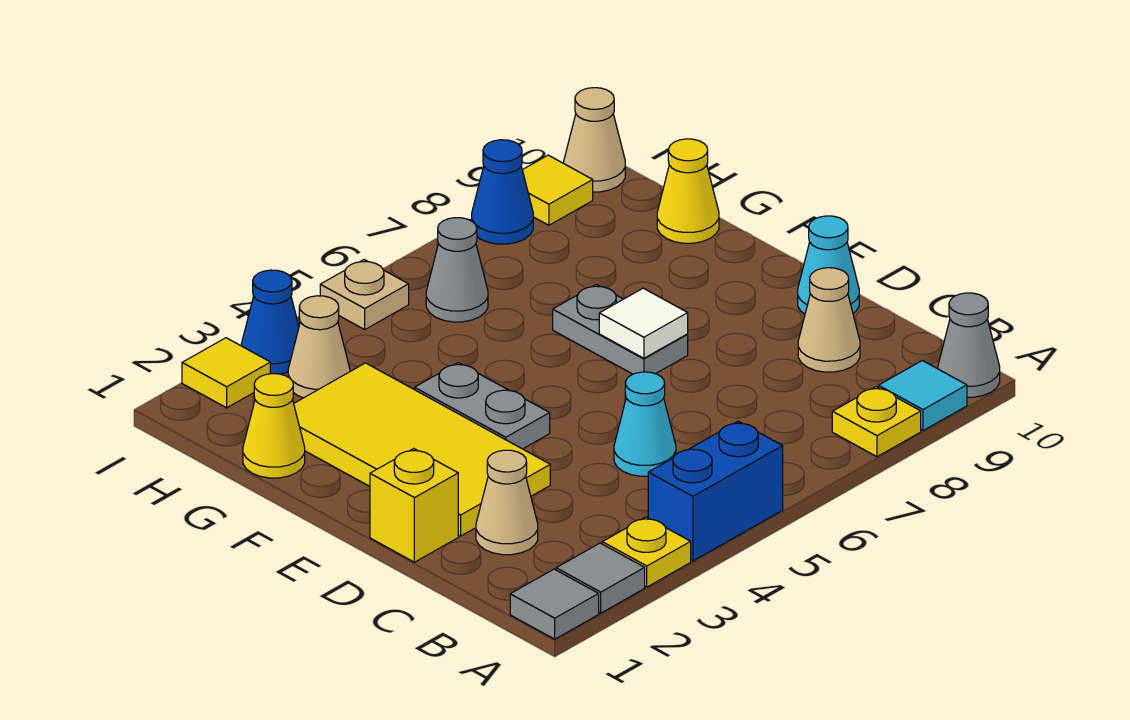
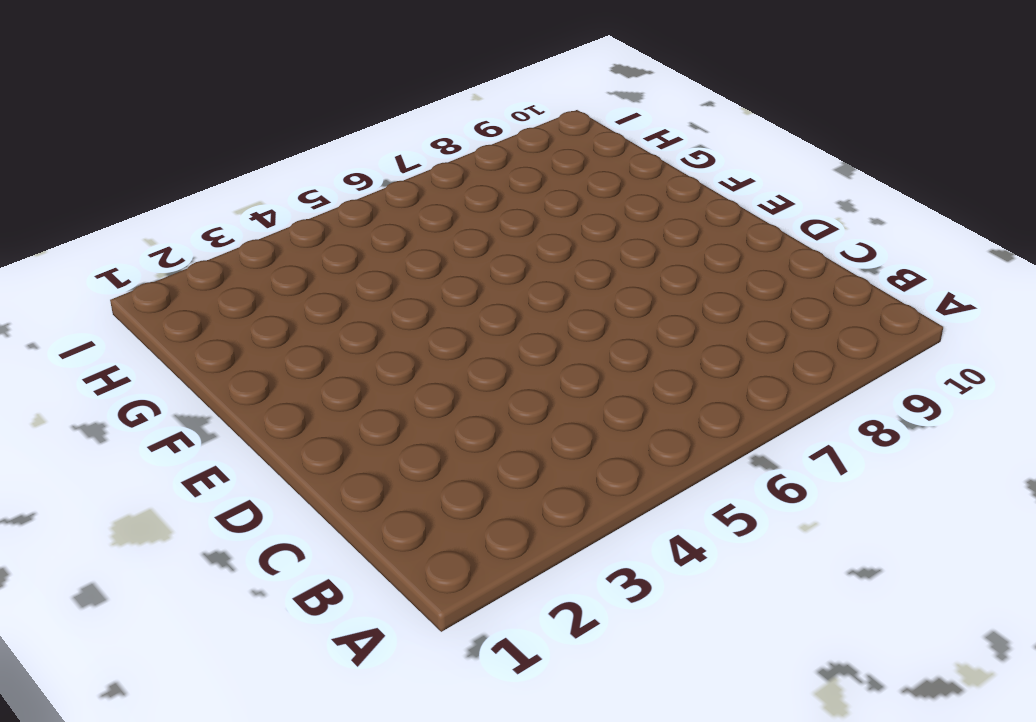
none -> grey tile A1 level 1
none -> grey tile A2 level 1
none -> yellow plate A3 level 1

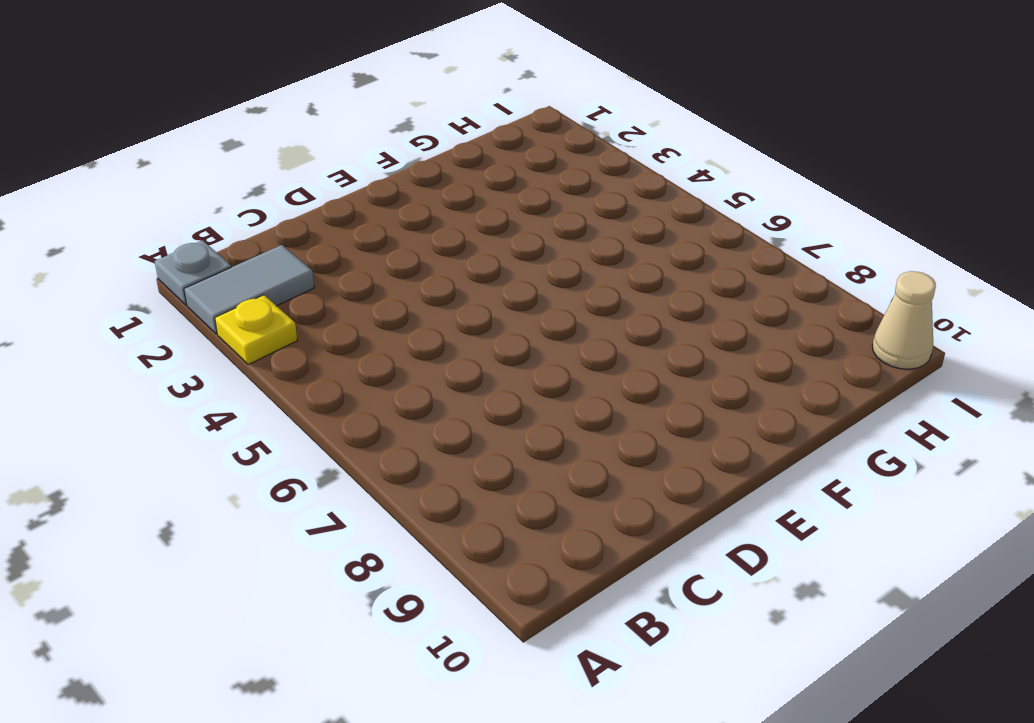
grey plate A1 level 1 -> grey tile A1 level 1
grey tile A2:B2 level 1 -> grey tile A2 level 1
none -> blue brick A4:A5 level 1
none -> yellow plate A8 level 1
none -> cyan tile A9 level 1

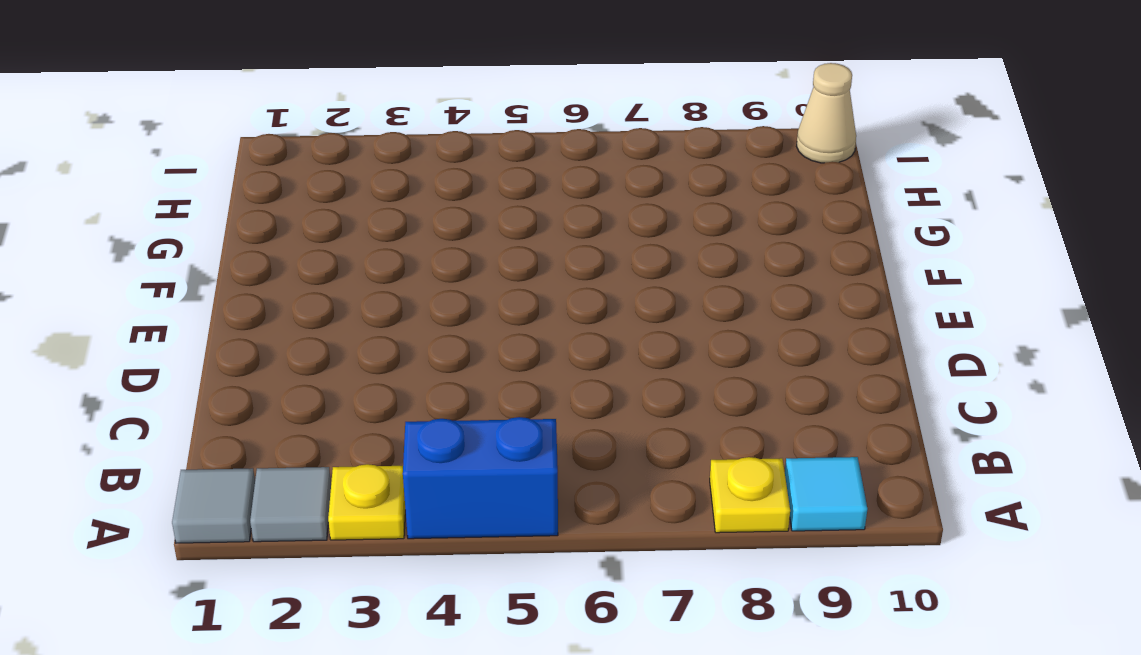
none -> grey cone A10 level 1
none -> tan cone C2 level 1
none -> cyan cone C5 level 1

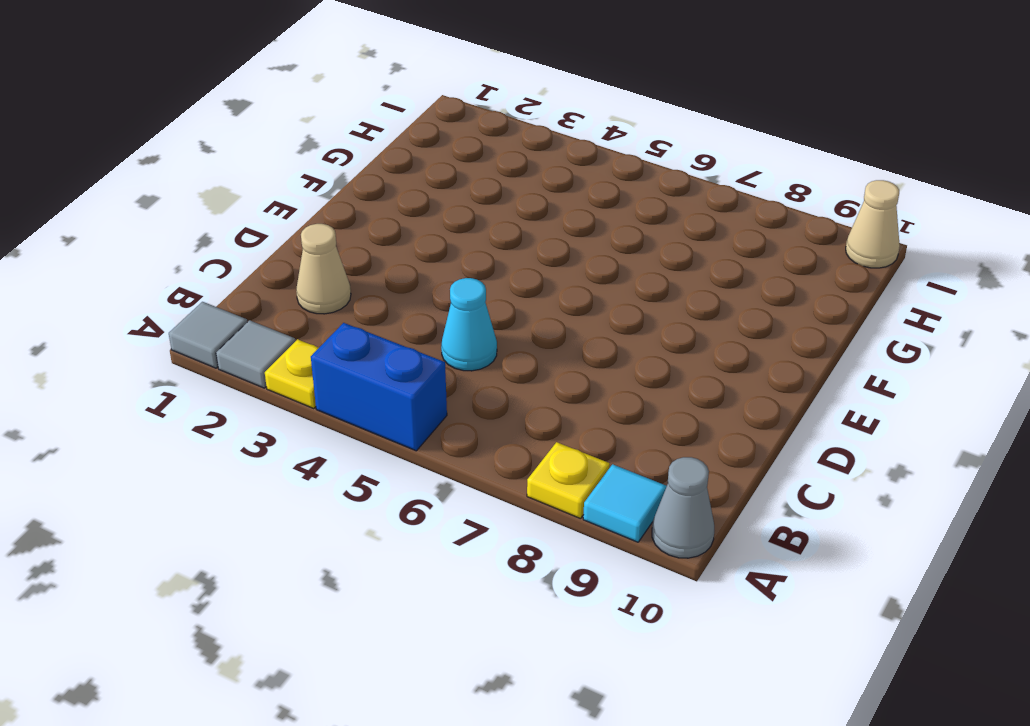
none -> tan cone C9 level 1
none -> yellow brick D1 level 1
none -> yellow tile D2:G3 level 1

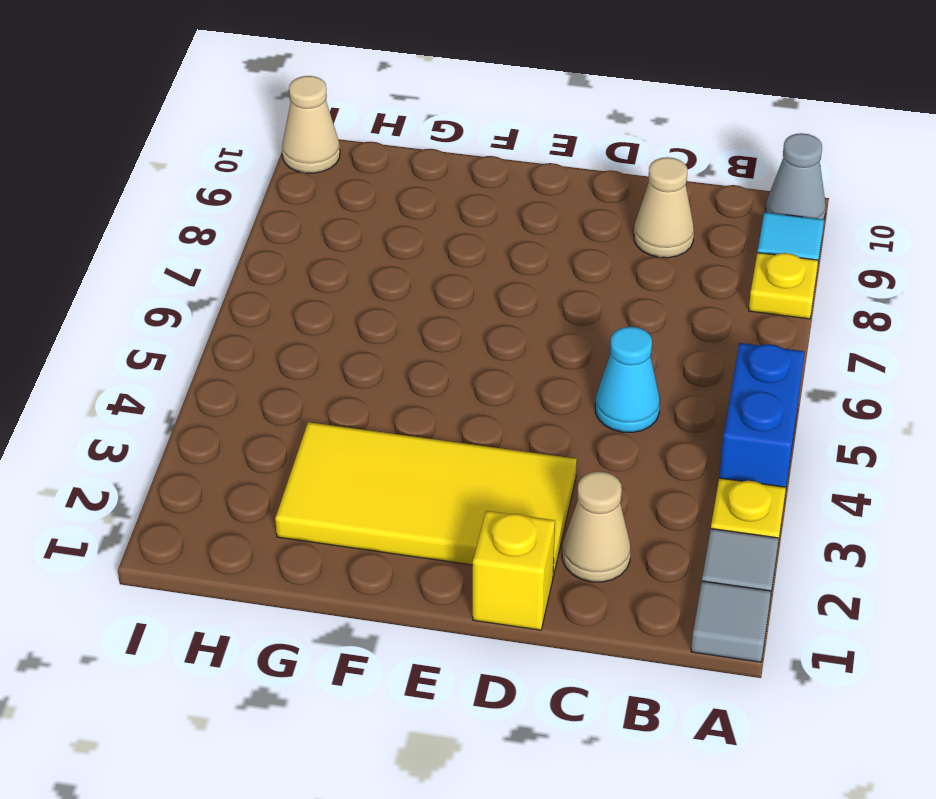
none -> cyan cone D10 level 1
none -> grey plate E4:F4 level 1
none -> grey plate E7:F7 level 1

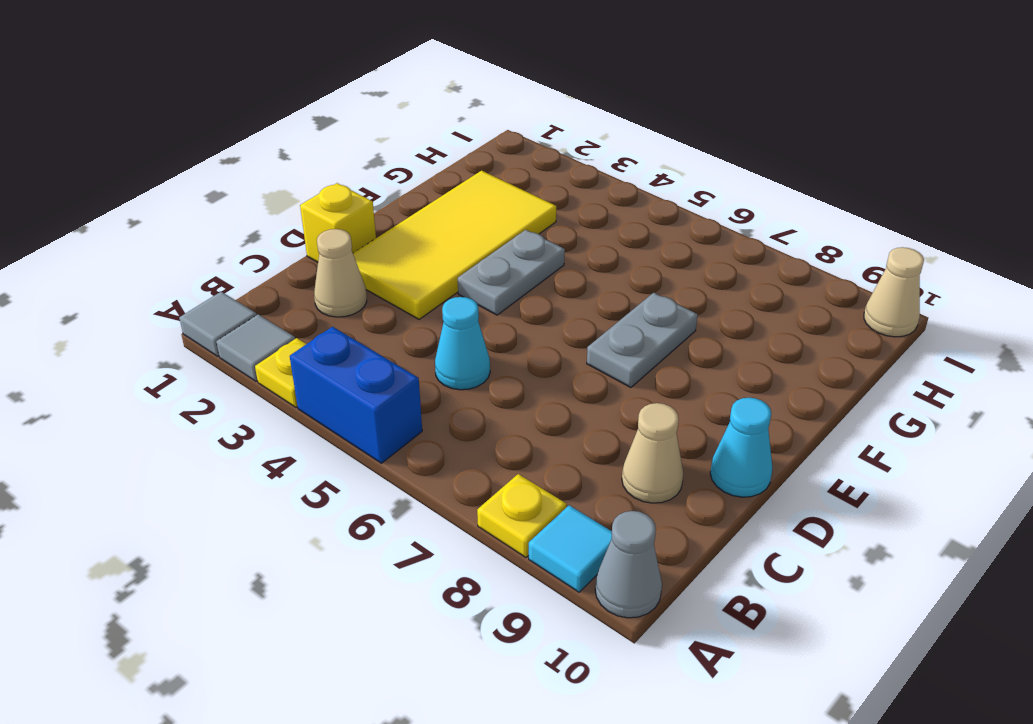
none -> yellow cone G1 level 1
none -> yellow cone G10 level 1
none -> tan cone H3 level 1

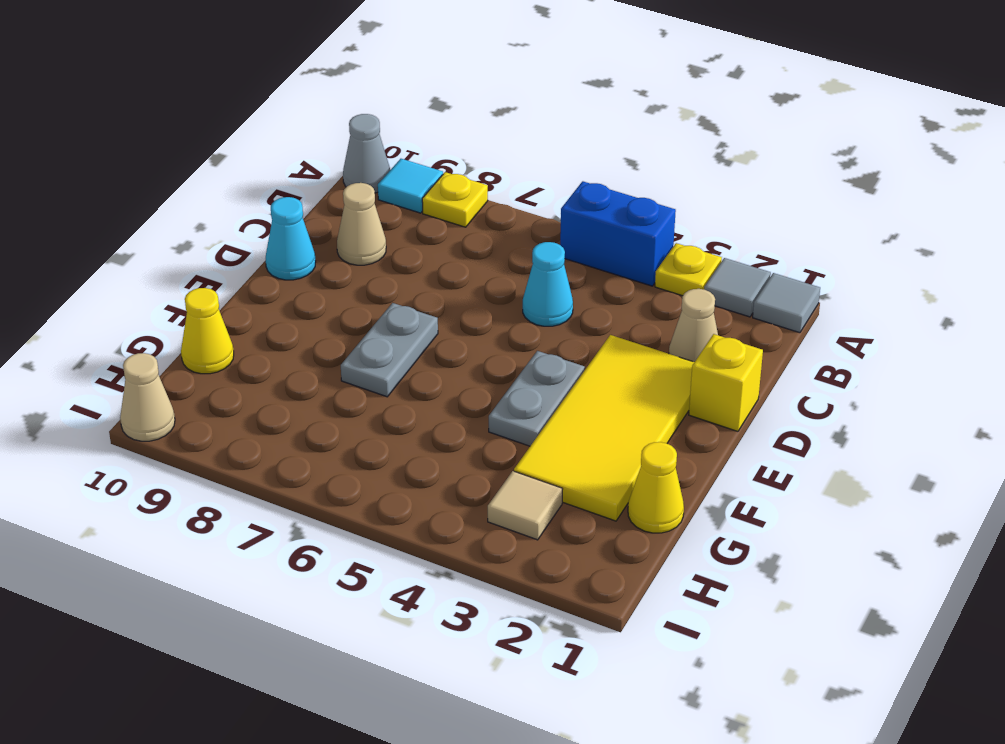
tan tile H3 level 1 -> tan cone H3 level 1
none -> grey cone H6 level 1
none -> yellow tile I2 level 1
none -> blue cone I3 level 1

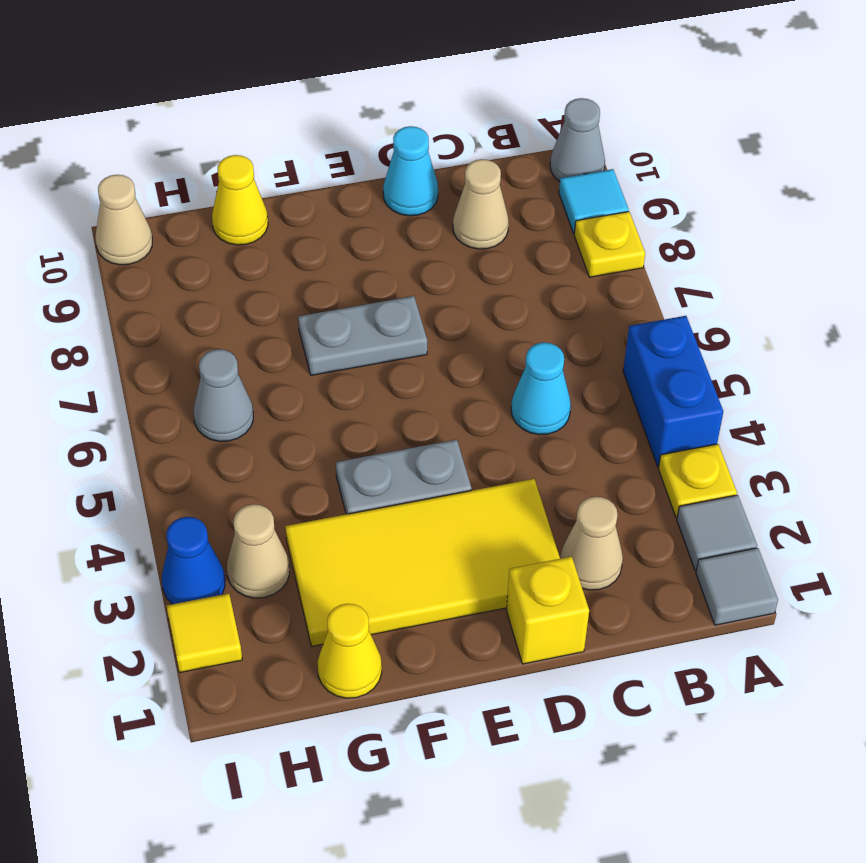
none -> tan plate I5 level 1
none -> blue cone I8 level 1
none -> yellow tile I9 level 1

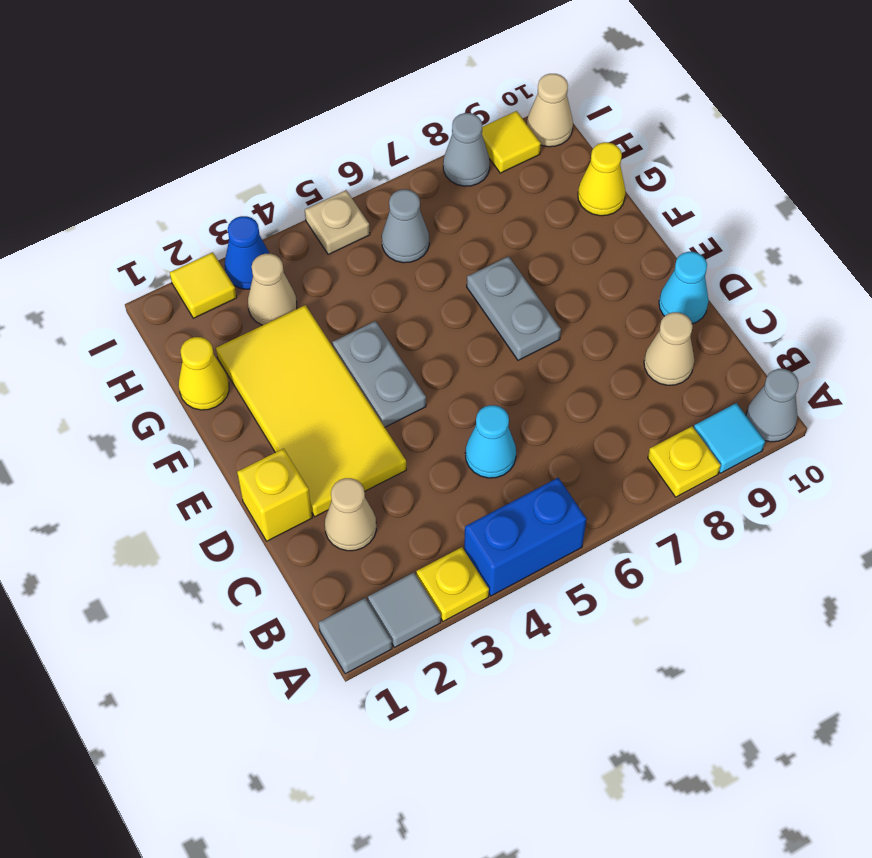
grey cone I8 level 1 -> blue cone I8 level 1
none -> white tile E7 level 2

